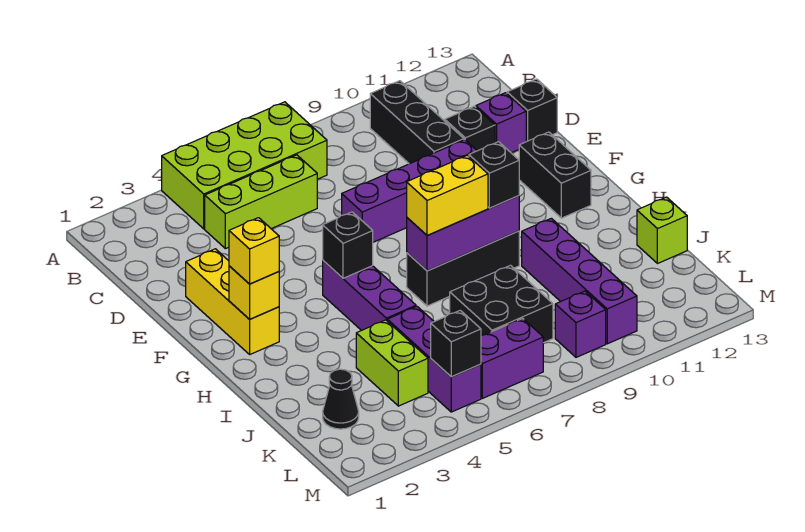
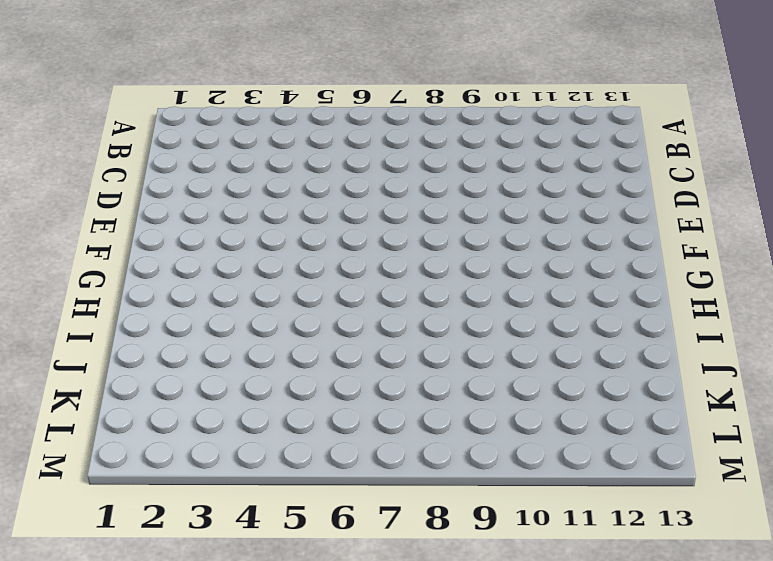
none -> lime brick A4:B7 level 1
none -> black brick B10:D10 level 1
none -> lime brick C4:C6 level 1

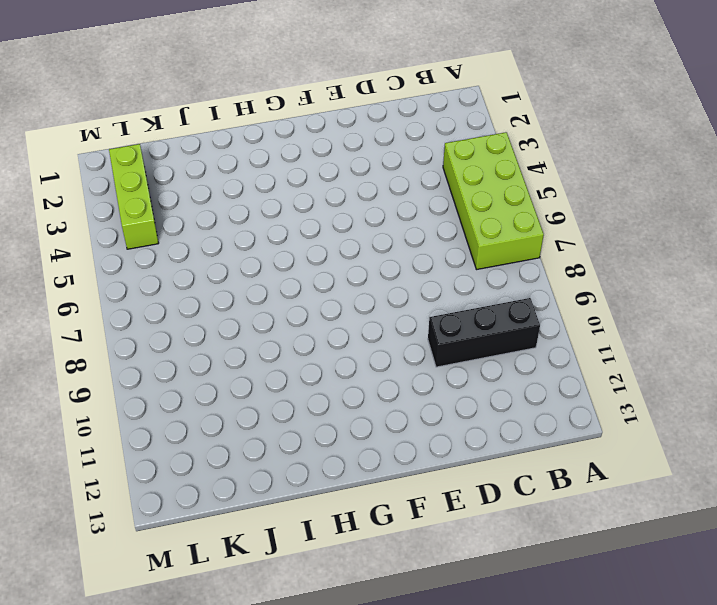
lime brick L2:L4 level 1 -> lime brick C4:C6 level 1
none -> black brick D11 level 1
none -> purple brick D12 level 1
none -> black brick D13 level 1

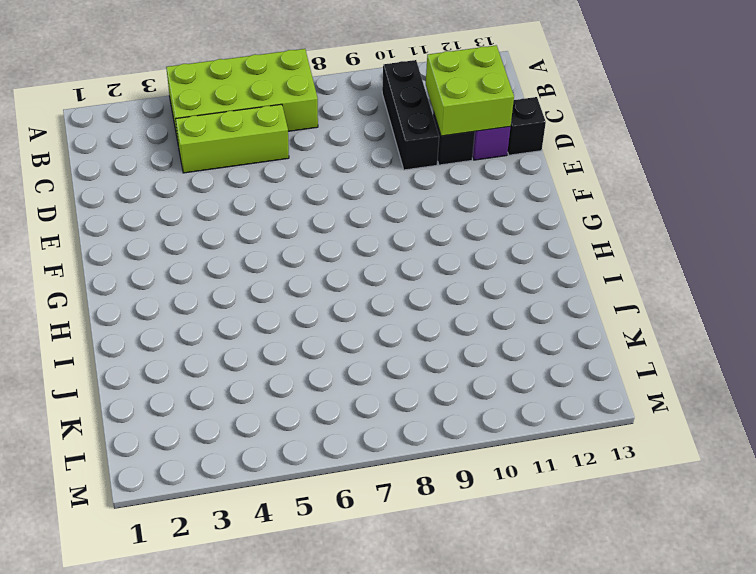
lime brick C11:D12 level 2 -> none
none -> yellow brick E2:G2 level 1
none -> purple brick E7:E10 level 1
none -> black brick F12:G12 level 1

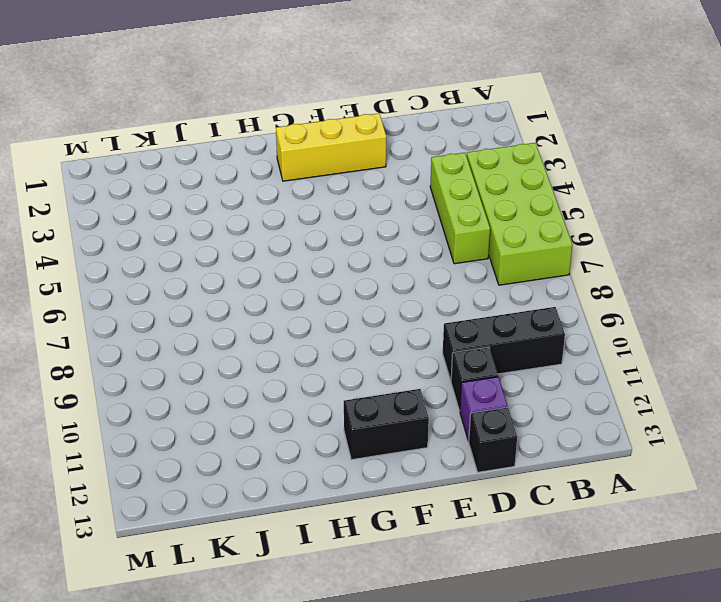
none -> purple brick E7:E10 level 1
none -> purple brick G5:I5 level 1
none -> black brick H7:H9 level 1

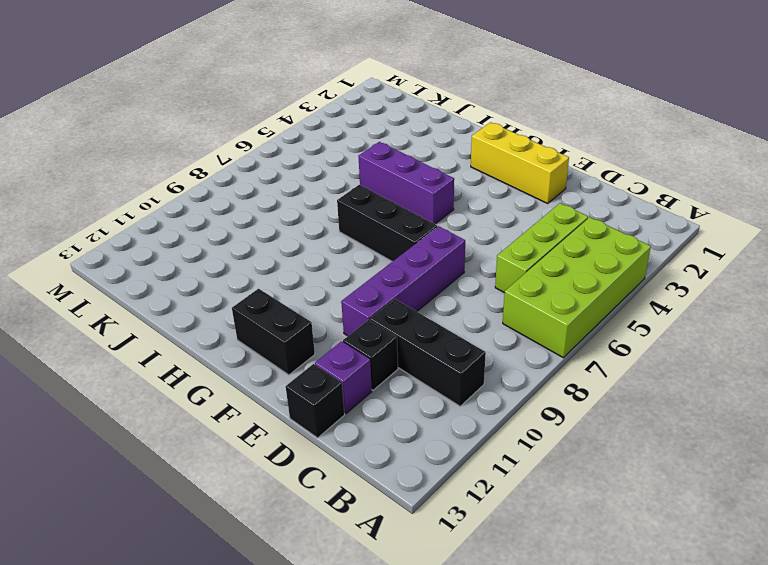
black brick F7:H7 level 1 -> black brick H7:H9 level 1
none -> purple brick I10:L10 level 1
none -> lime brick J4:K4 level 1
none -> purple brick J5:L5 level 1

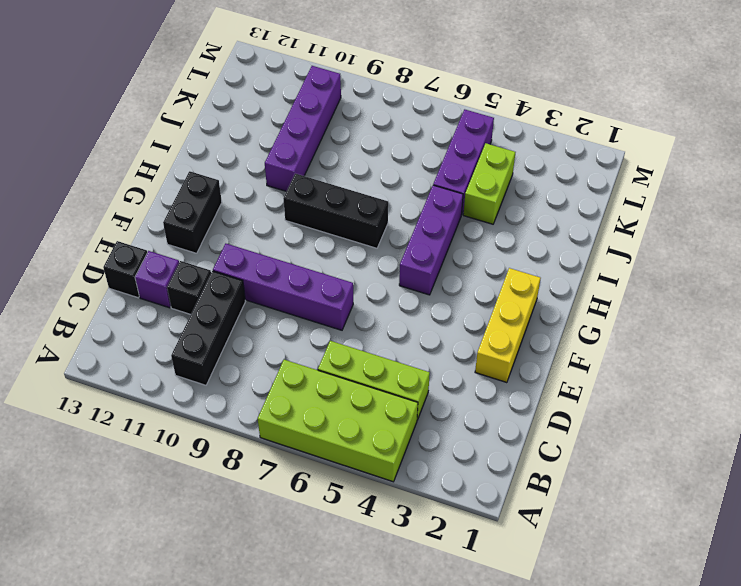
none -> black brick J7:K8 level 1
none -> lime brick J13 level 1
none -> black cone K2 level 1

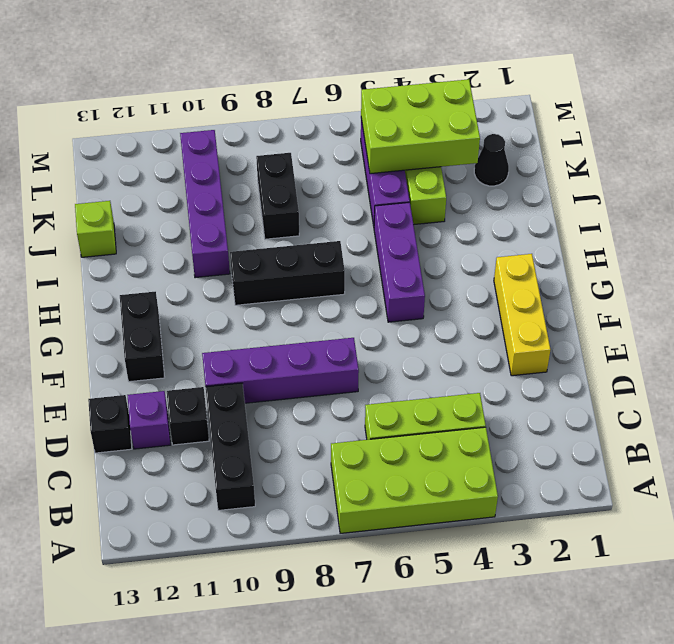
black brick J8:K8 level 1 -> black brick J7:K8 level 1
lime brick K3:L5 level 2 -> black brick L5 level 2
none -> purple brick L6:L7 level 1
none -> purple brick L9 level 1
none -> yellow brick G2 level 2

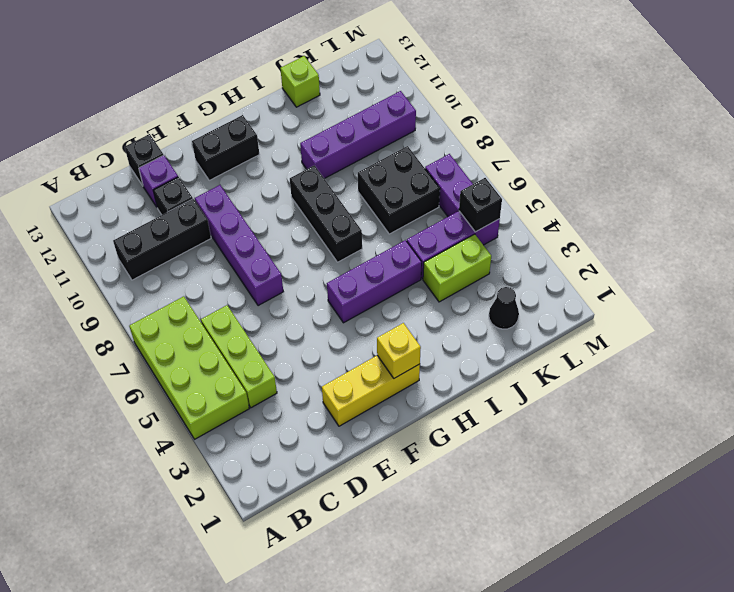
none -> purple brick L9 level 1
none -> black brick G5 level 2
none -> purple brick H7:H9 level 2

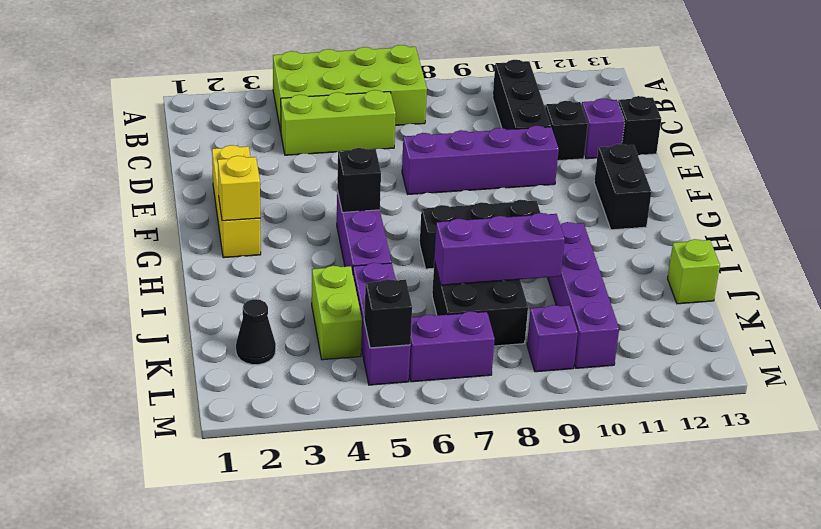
purple brick J7:J9 level 2 -> purple brick H7:H9 level 2
none -> yellow brick G2 level 3
none -> yellow brick H7:H8 level 3
none -> black brick H9 level 3

